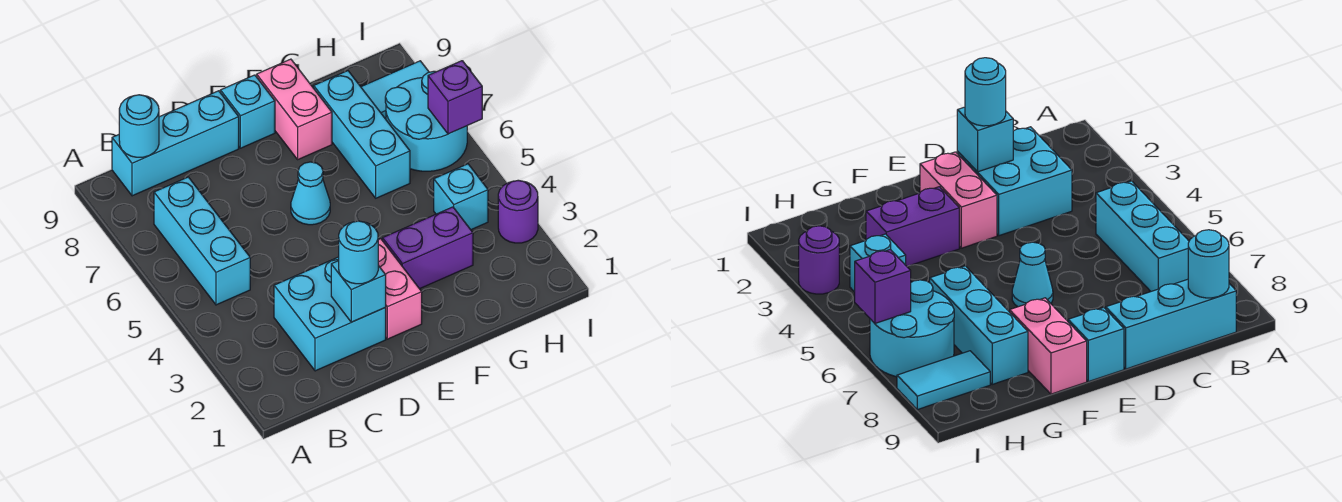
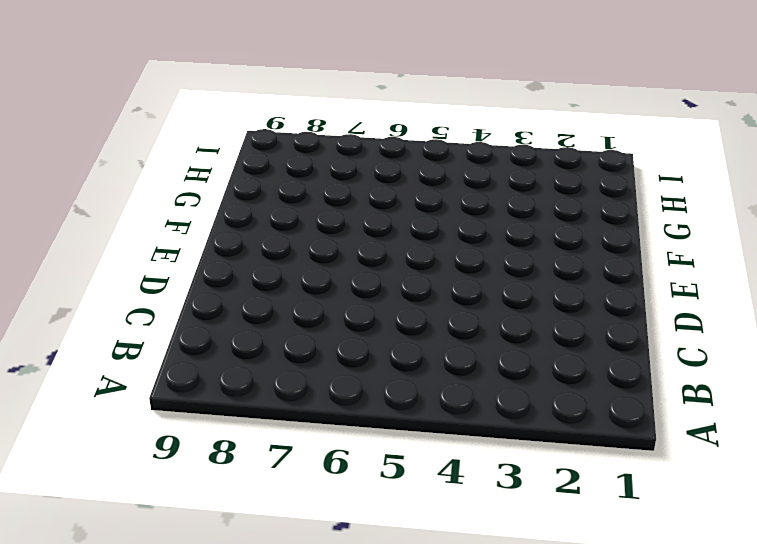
none -> cyan brick B5:B7 level 1
none -> cyan brick B9:D9 level 1
none -> cyan brick C2:D3 level 1

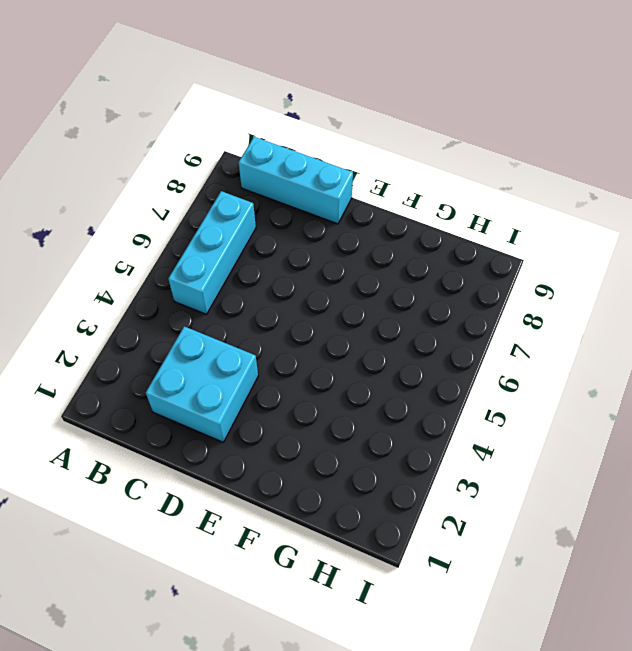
none -> pink brick E2:E3 level 1
none -> cyan cone E6 level 1
none -> cyan brick E9 level 1

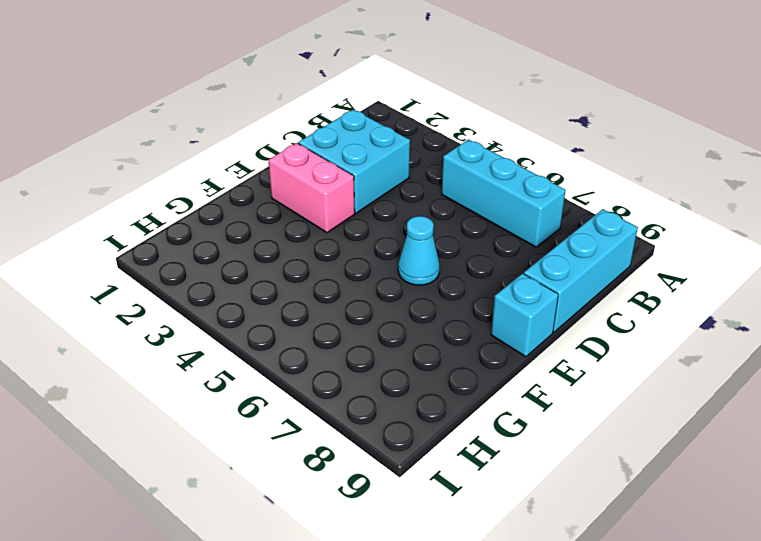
none -> purple brick F3:G3 level 1
none -> pink brick F8:F9 level 1
none -> cyan brick G6:G8 level 1

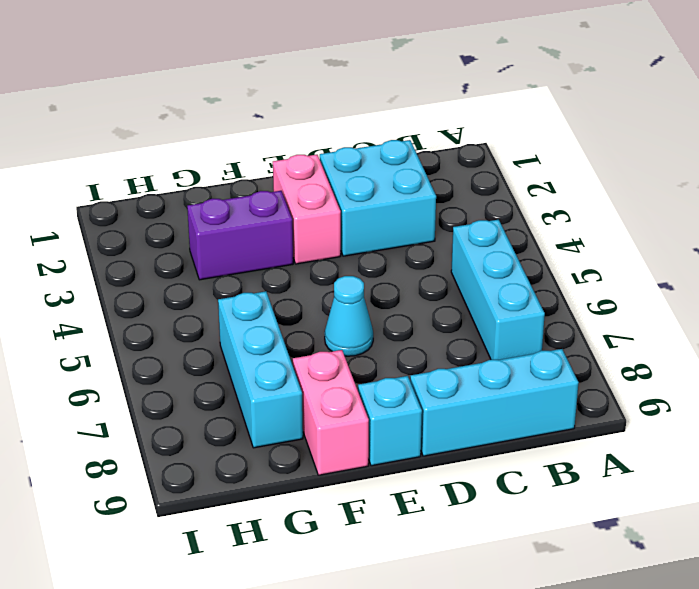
none -> cyan brick H4 level 1
none -> cyan round brick H6:I7 level 1
none -> cyan tile H8:I8 level 1

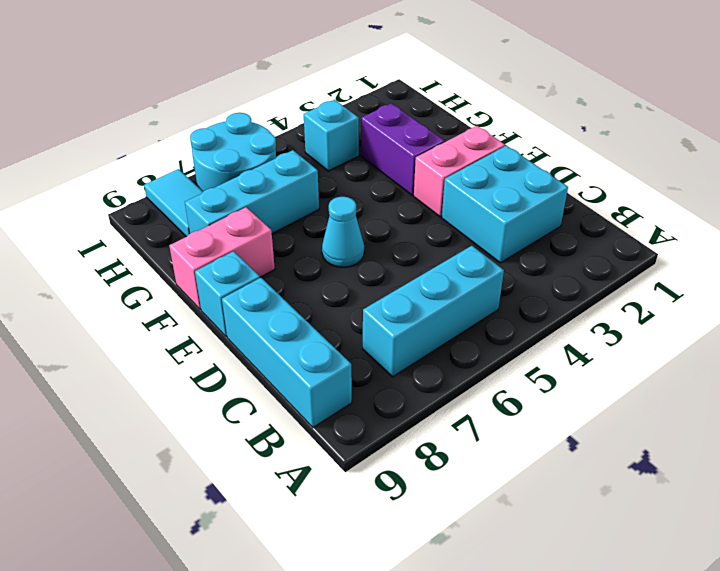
none -> purple round brick I3 level 1
none -> cyan round brick B9 level 2
none -> cyan brick D2 level 2

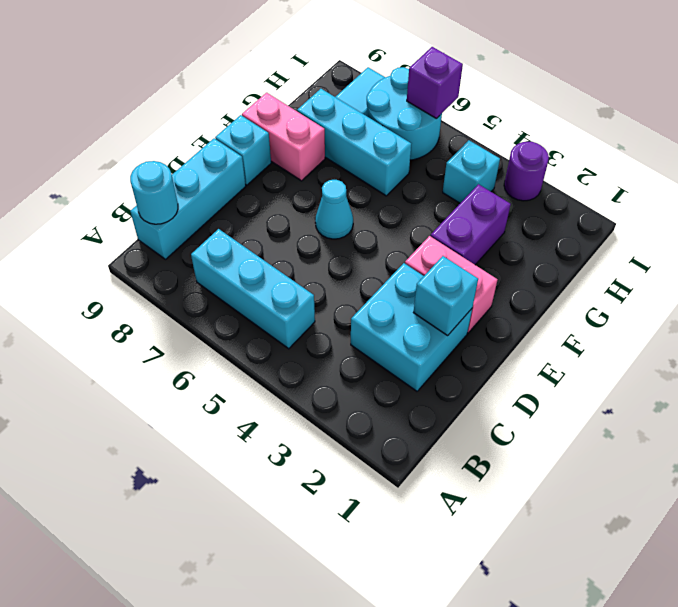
none -> cyan round brick D2 level 3

